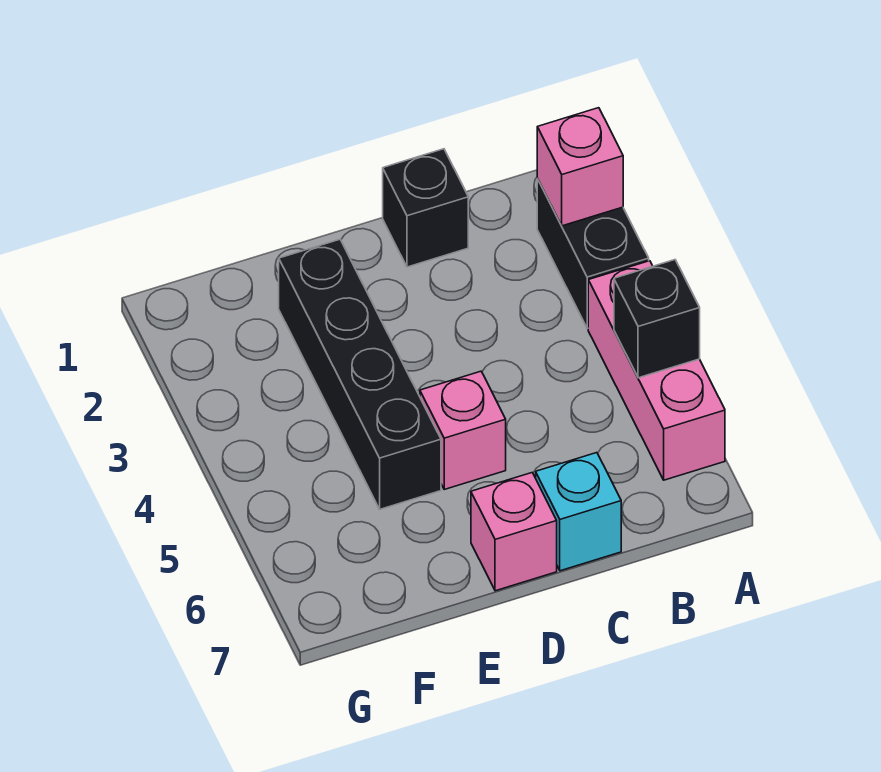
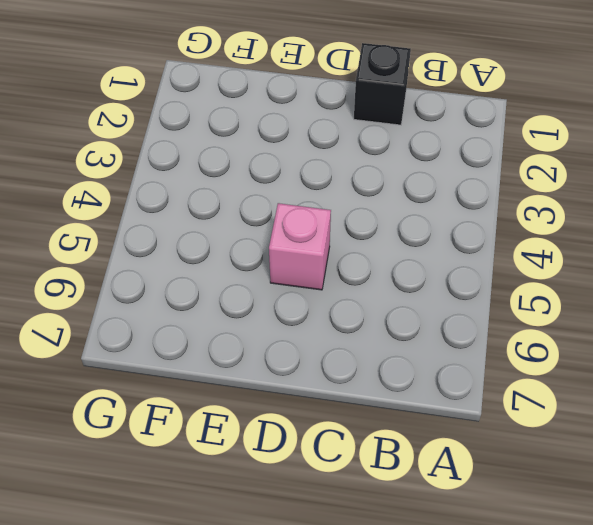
none -> black brick A2:A3 level 1
none -> pink brick A4:A6 level 1

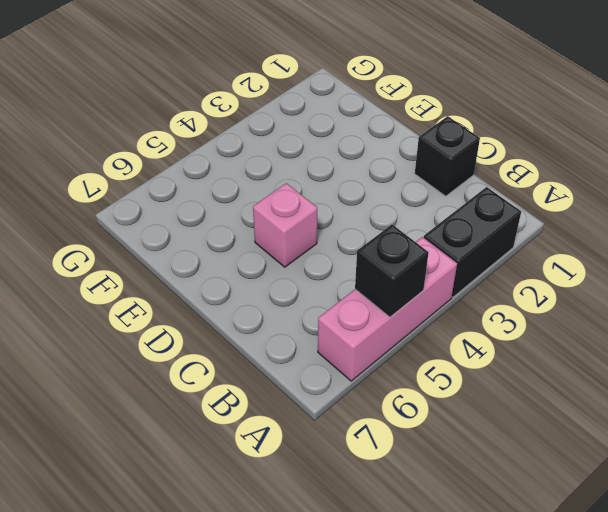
none -> cyan brick C7 level 1
none -> pink brick D7 level 1

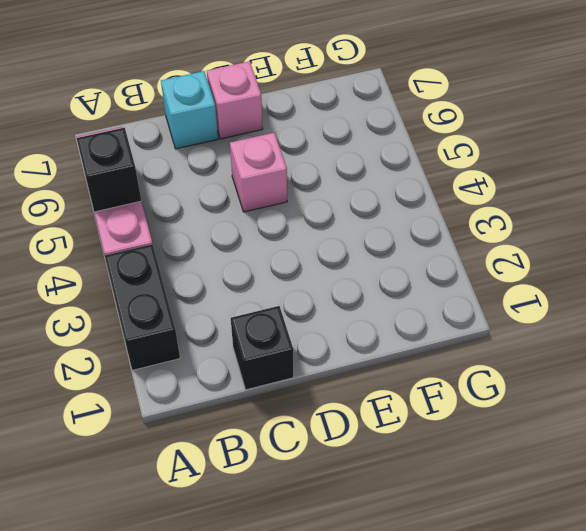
none -> black brick E2:E5 level 1
none -> pink brick A2 level 2

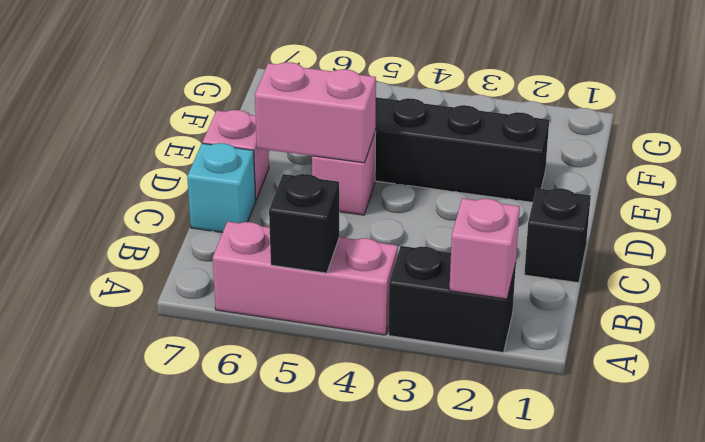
pink brick D5:D6 level 2 -> none

